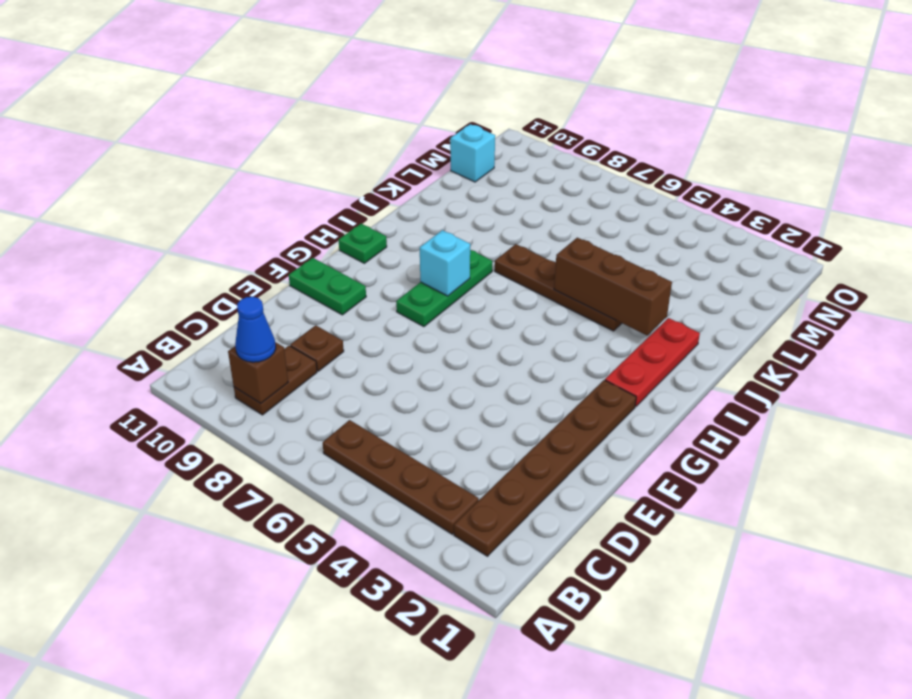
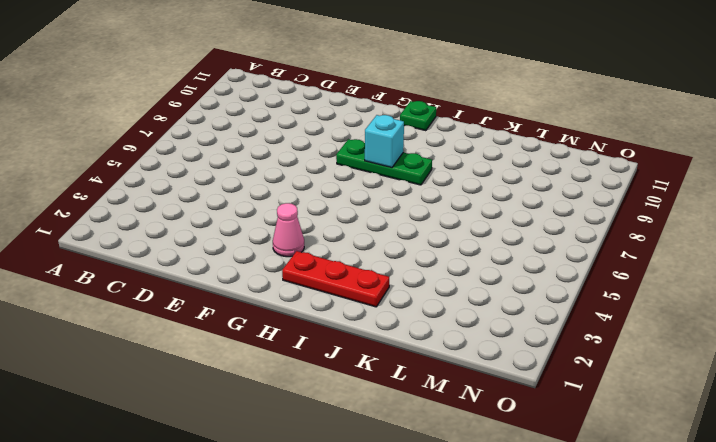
pink cone G3 level 1 -> none
none -> brown plate B2:G2 level 1
none -> brown plate B3:B6 level 1
none -> brown plate B9:C9 level 1

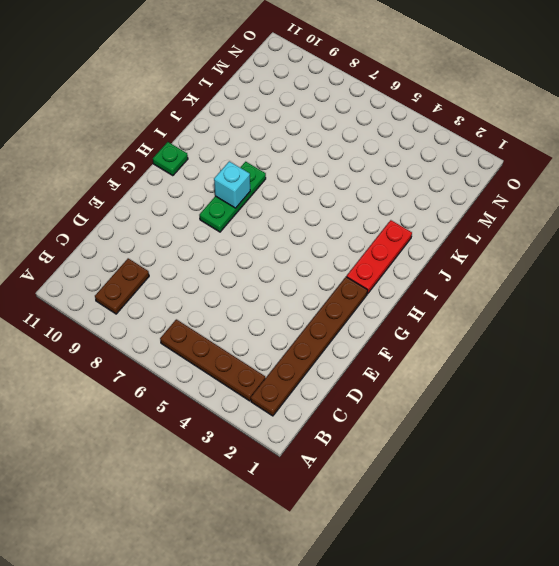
none -> brown plate D9 level 1
none -> green plate F10:F11 level 1
none -> brown plate J4:J7 level 1

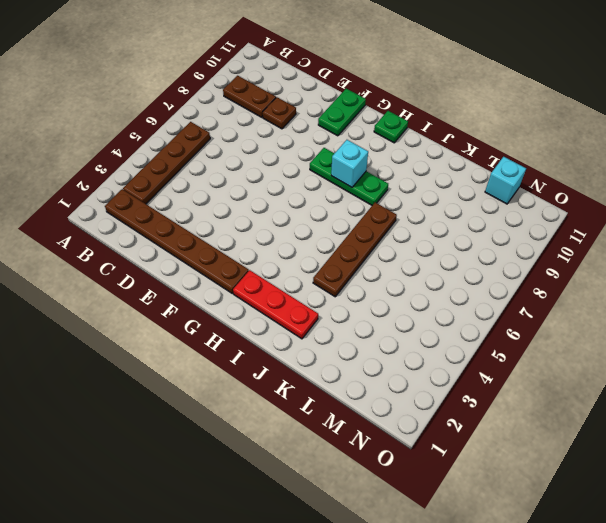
none -> brown brick B9 level 2
none -> brown brick J3:J5 level 2
none -> blue cone B9 level 3

